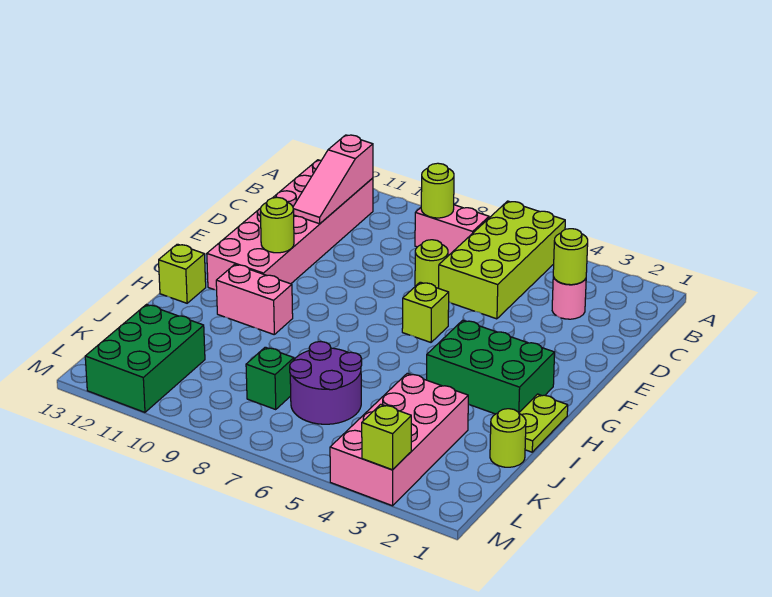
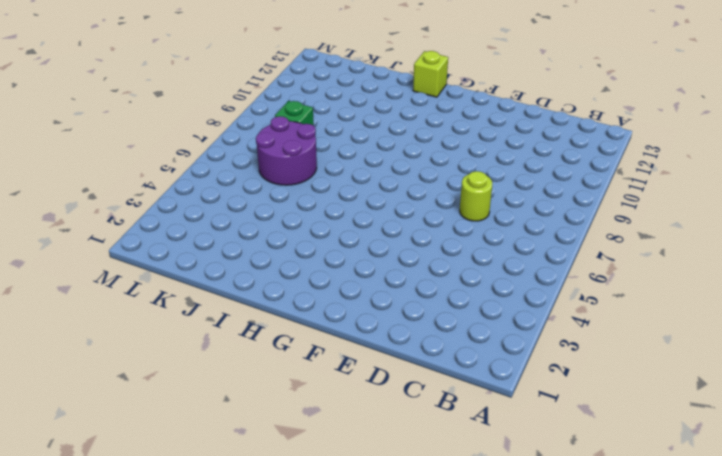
none -> lime brick A5:D6 level 1
none -> pink brick B7:B8 level 1
none -> pink brick B11:G12 level 1

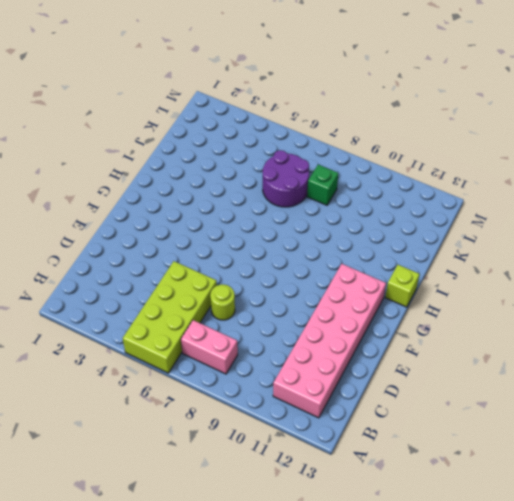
none -> pink round brick C3 level 1
none -> lime brick F6 level 1
none -> green brick G2:H4 level 1

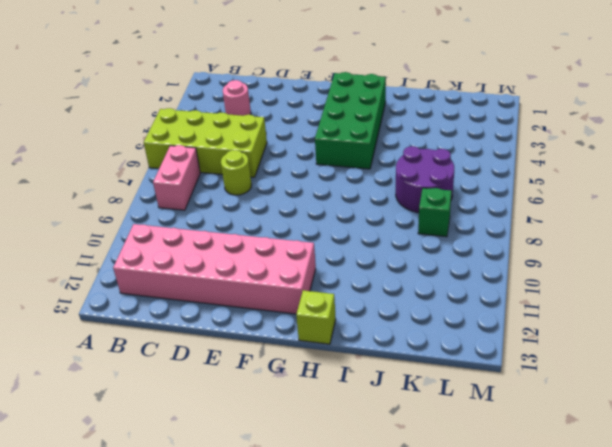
green brick G2:H5 level 1 -> green brick G2:H4 level 1
none -> lime brick F6 level 1
none -> lime plate H1:I1 level 1
none -> pink brick H10:H11 level 1

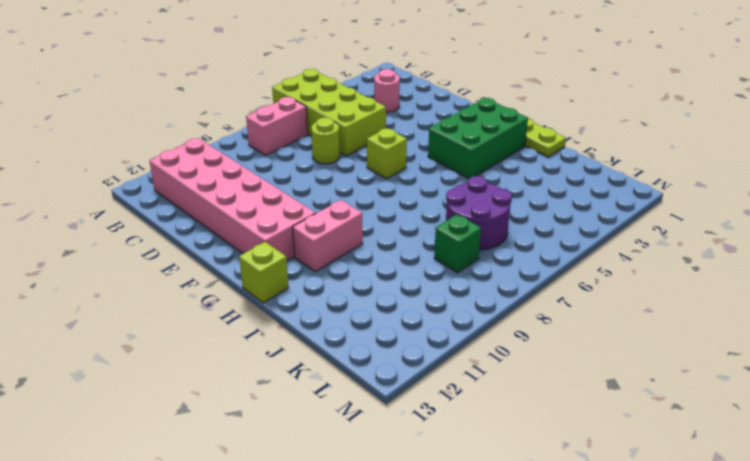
none -> lime round brick J1 level 1
none -> pink brick J3:M4 level 1
none -> green brick K11:M12 level 1

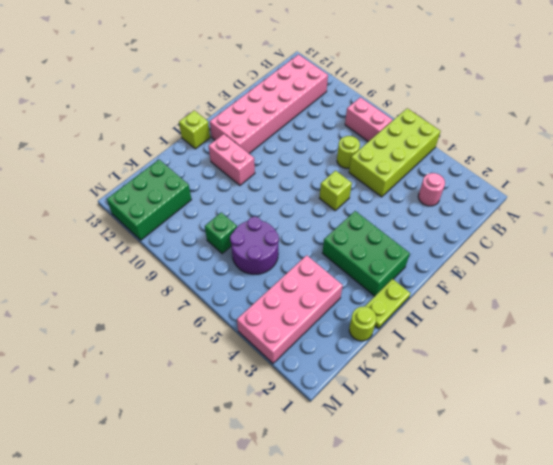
none -> lime round brick B8 level 2
none -> pink slope B11:D11 level 2 top B
none -> lime round brick C3 level 2

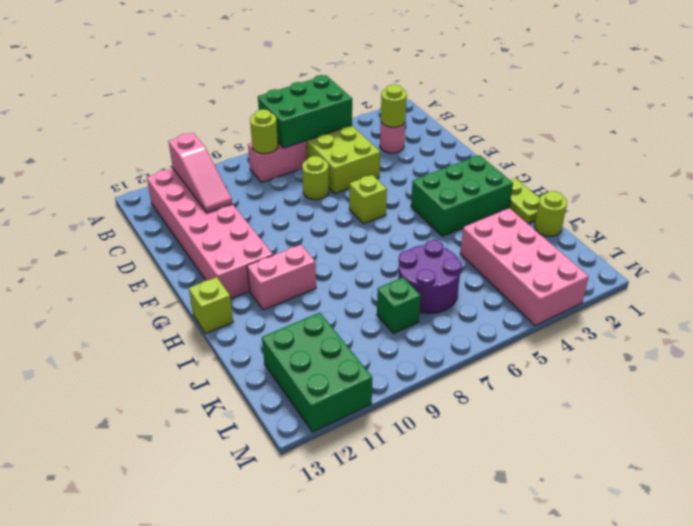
green brick A5:B7 level 2 -> none
none -> lime round brick F11 level 2
none -> lime brick M3 level 2

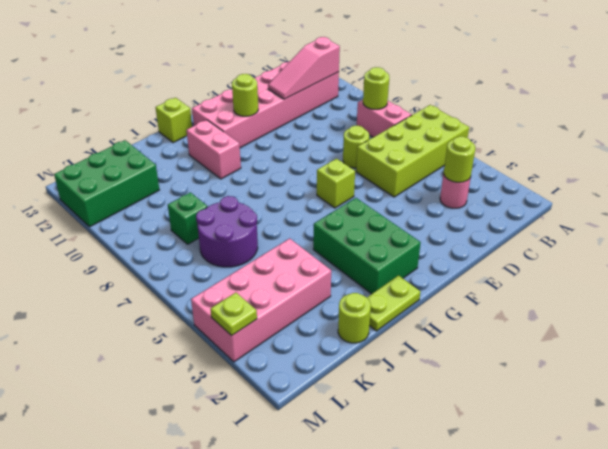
lime plate M3 level 2 -> lime brick M3 level 2

